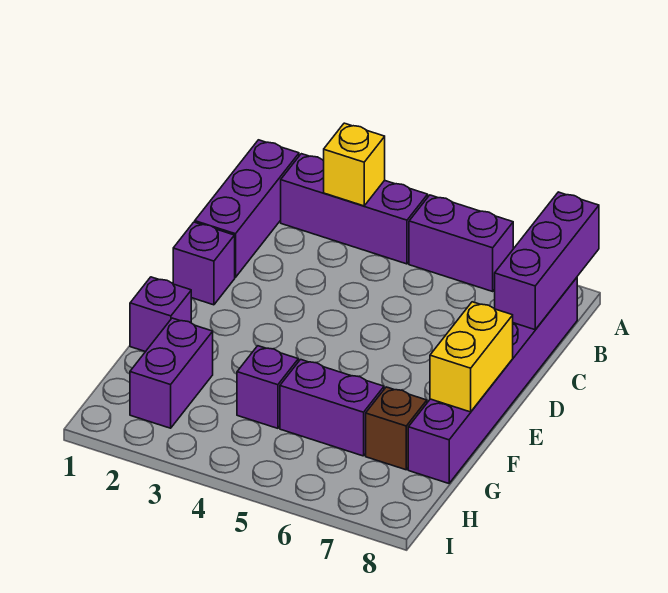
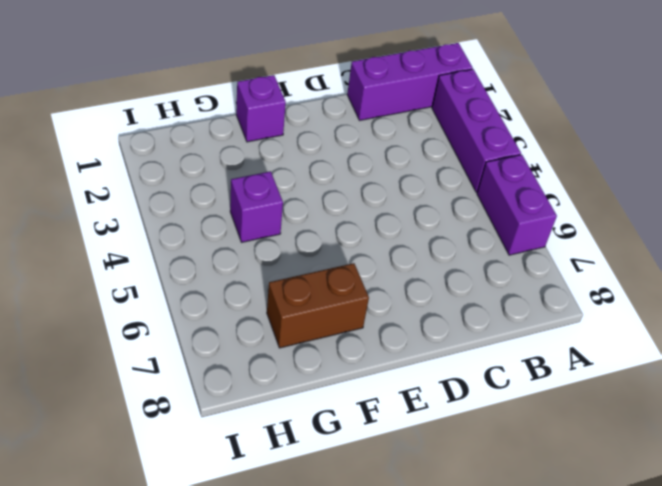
brown brick F7:G7 level 1 -> brown brick G7 level 1
none -> purple brick B8:G8 level 1
none -> purple brick D1 level 1
none -> purple brick G2:H2 level 1

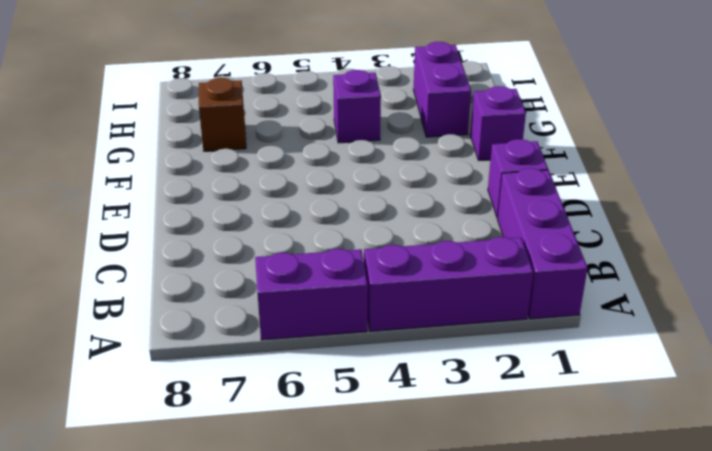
none -> purple brick B8:G8 level 1
none -> purple brick G5:G6 level 1
none -> yellow brick A3 level 2

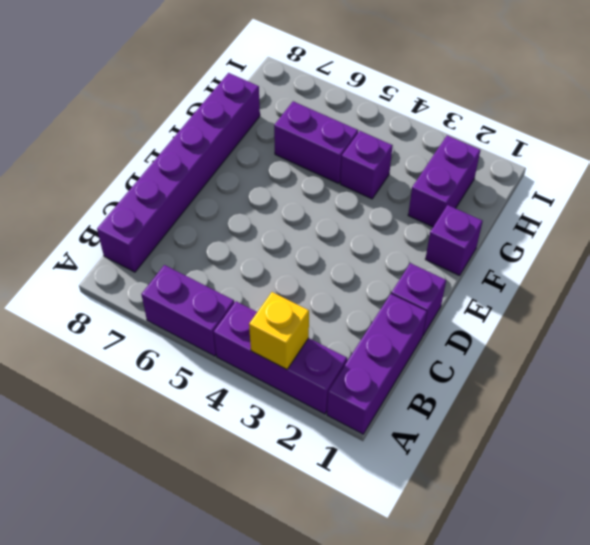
none -> brown brick G7 level 1
none -> purple brick A8:C8 level 2
none -> yellow brick E8:F8 level 2

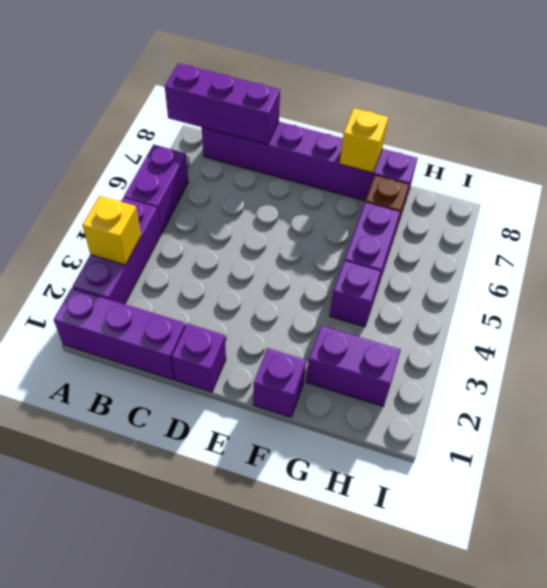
yellow brick F8 level 2 -> yellow brick E8:F8 level 2

